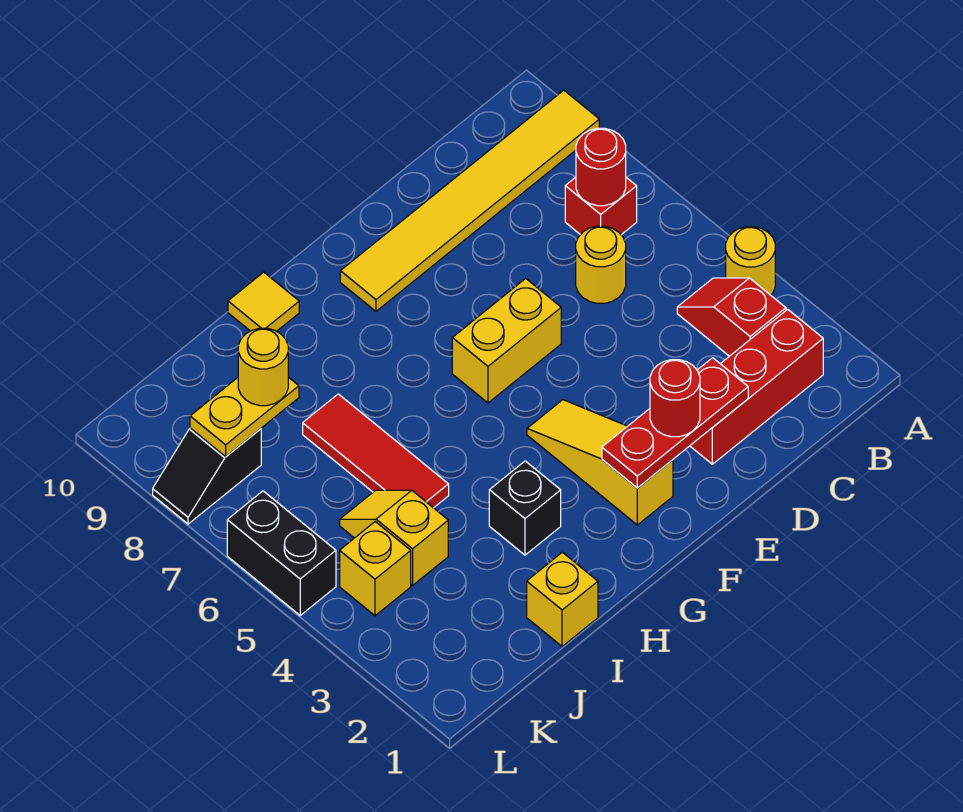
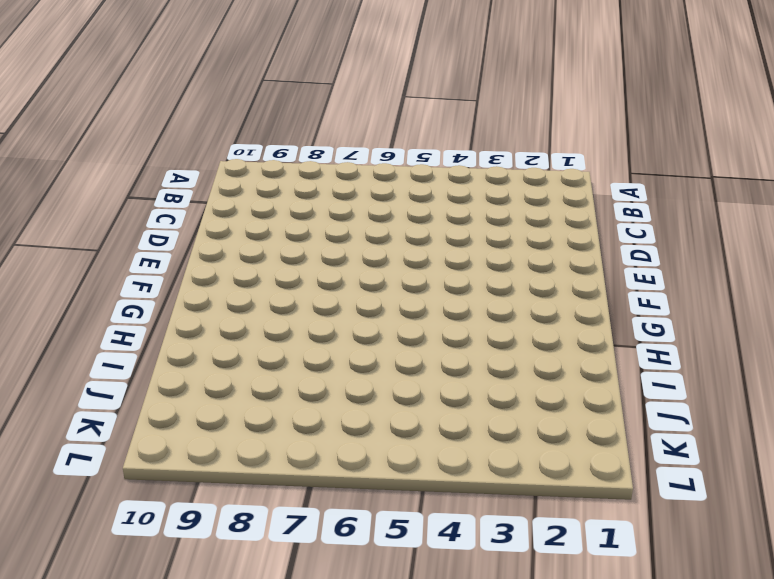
none -> yellow round brick A4 level 1
none -> yellow tile A9:F9 level 1
none -> red brick B2:D2 level 1

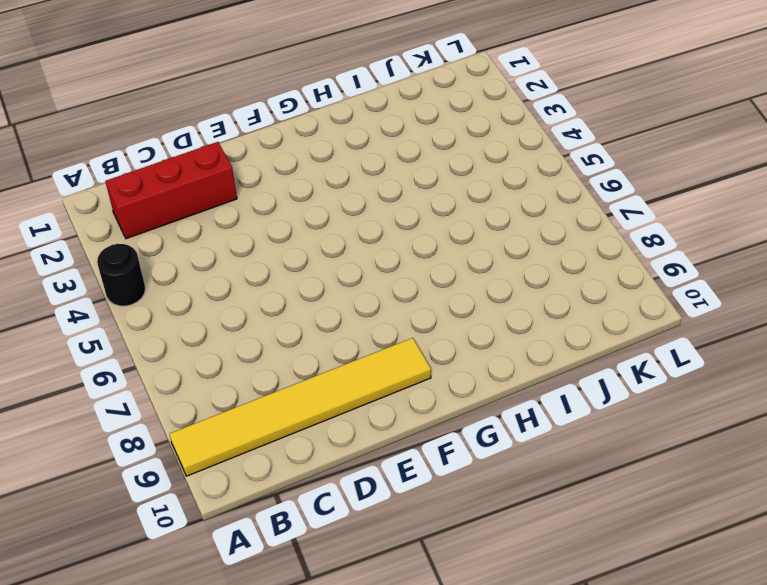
black round brick A4 level 1 -> yellow round brick A4 level 1
none -> red slope B3:B4 level 1 top 3
none -> red brick B7 level 1
none -> yellow round brick C6 level 1

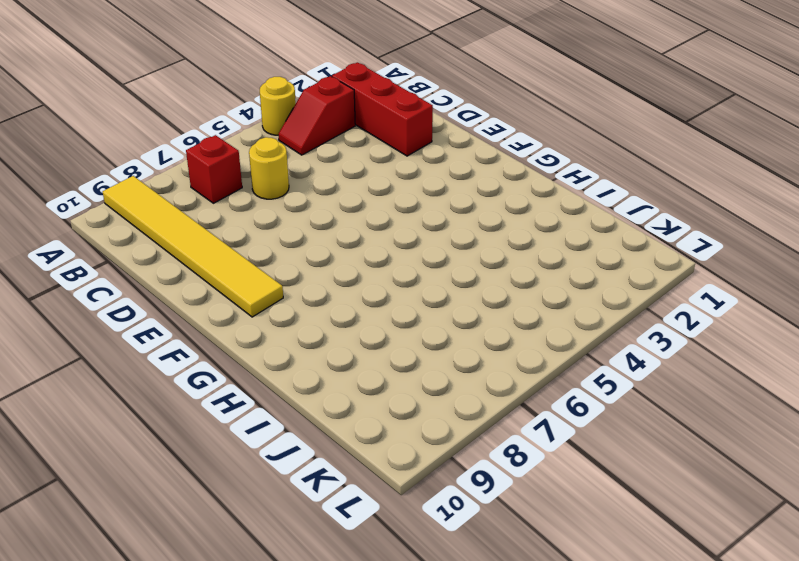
none -> yellow brick E6:F6 level 1
none -> yellow slope F2:F4 level 1 top 2
none -> black brick H3 level 1

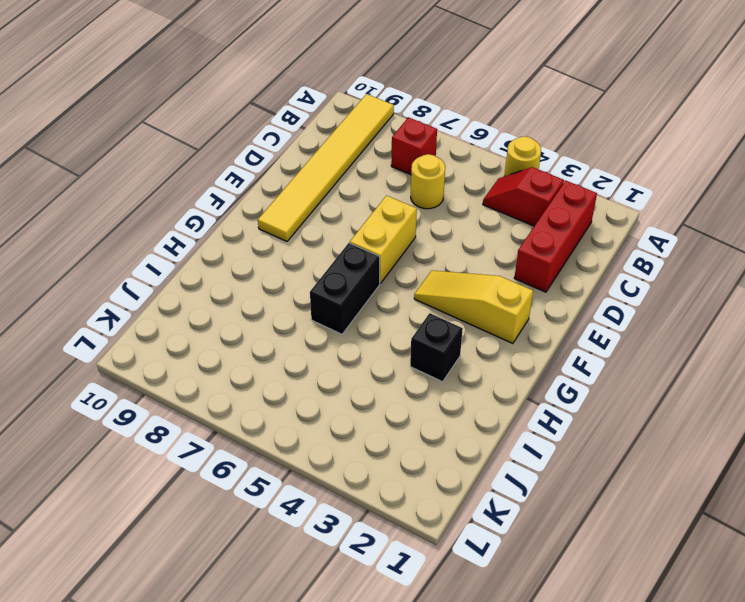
black brick G6:H6 level 1 -> black brick L5:L6 level 1
none -> yellow tile H10 level 1
none -> yellow brick I1 level 1
none -> red tile I5:I7 level 1

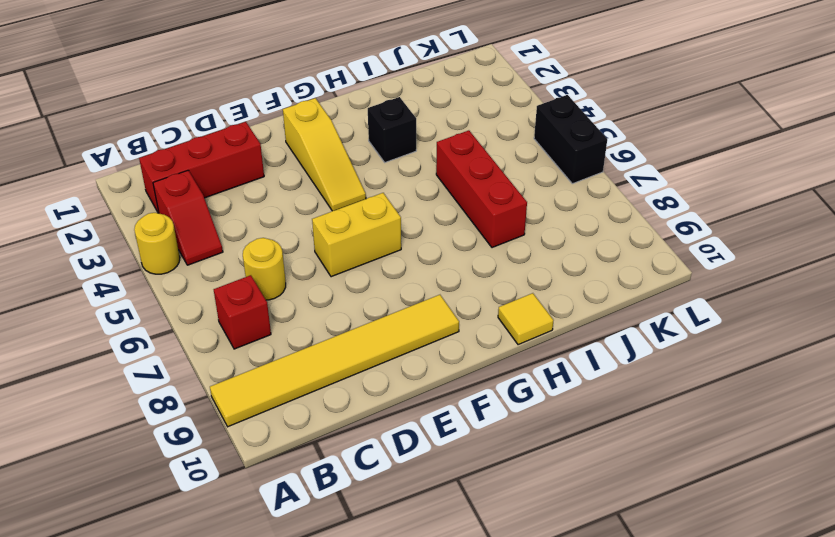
red brick I5:I7 level 1 -> red tile I5:I7 level 1
none -> yellow brick I1 level 1
none -> yellow slope J4:J5 level 1 top 4
none -> yellow brick K4 level 1

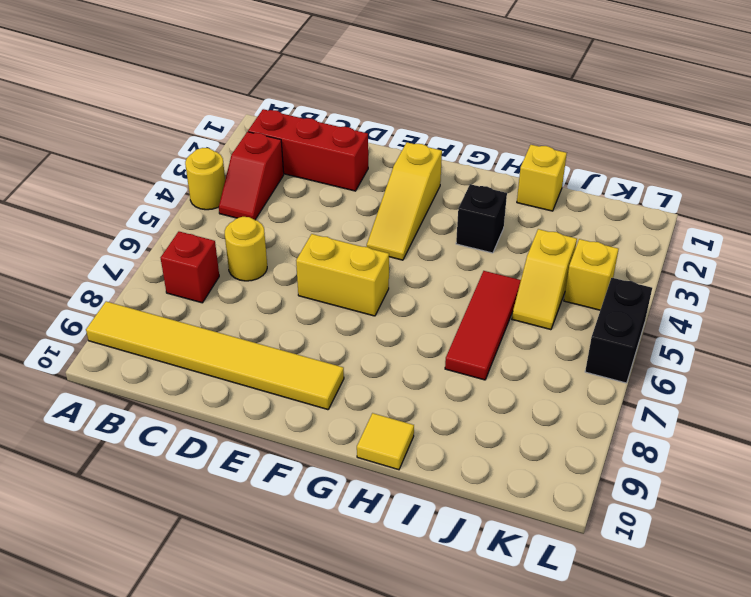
none -> black slope K8:L8 level 1 top K
none -> red round brick B7 level 2
none -> red plate D2:F2 level 2

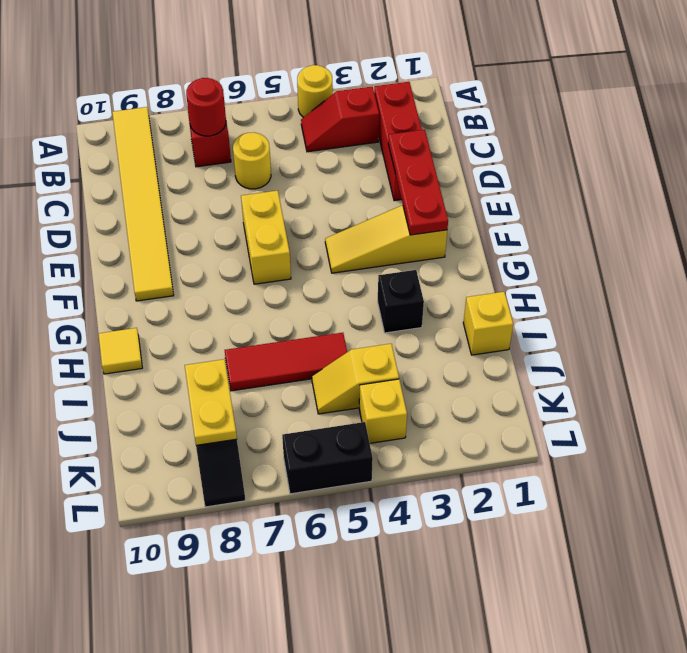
none -> red round brick E2 level 3
none -> yellow round brick J8 level 3

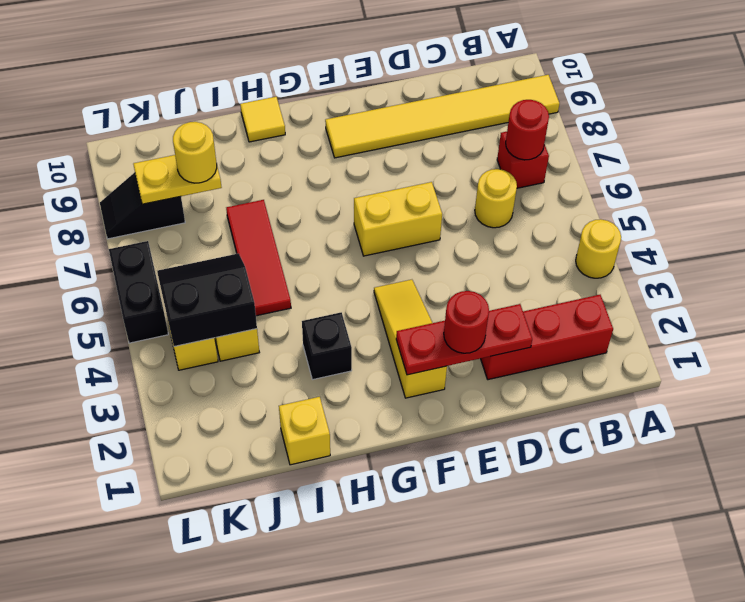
black slope J4:K5 level 2 top 4 -> none
none -> red slope B3:B4 level 1 top 3

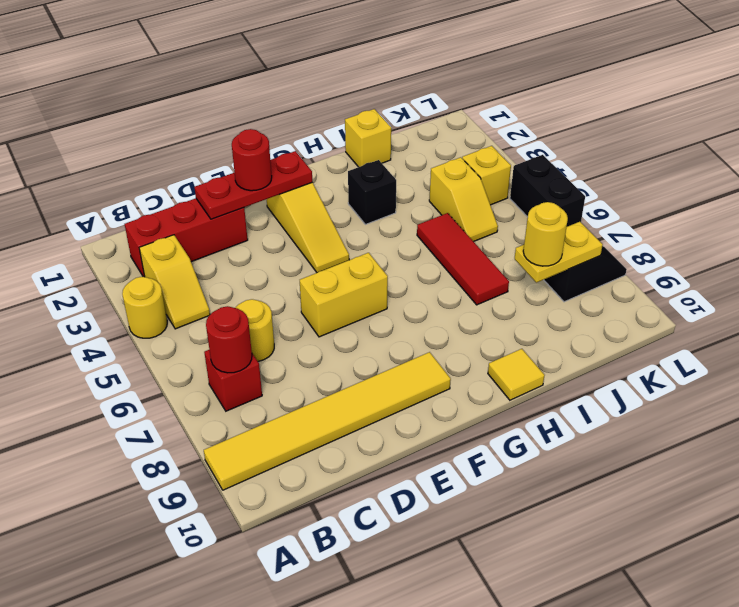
yellow slope B3:B4 level 1 top 3 -> red slope B3:B4 level 1 top 3

